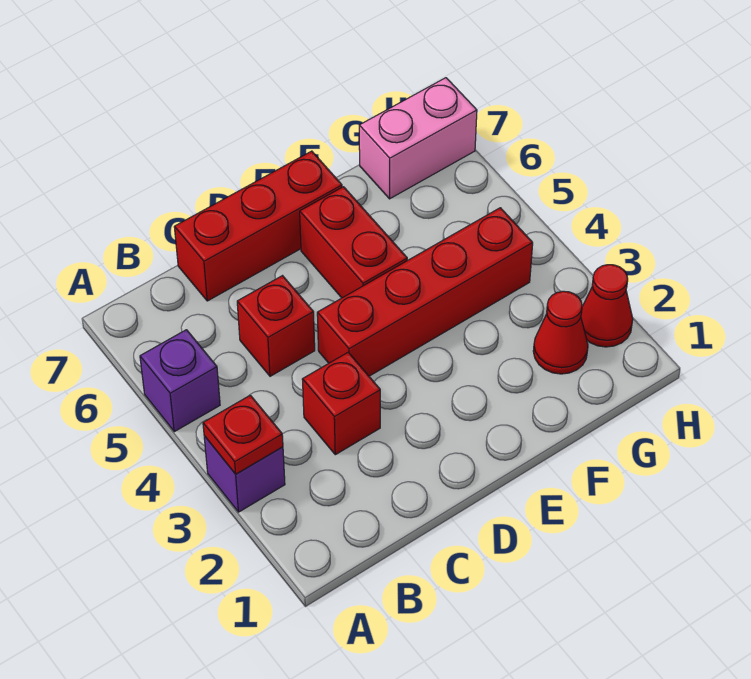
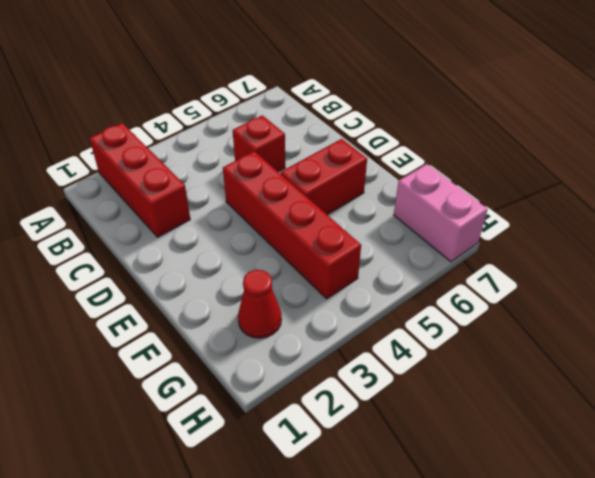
red brick A2:C2 level 1 -> red brick C7:E7 level 1
none -> purple brick A3 level 1
none -> purple brick A5 level 1

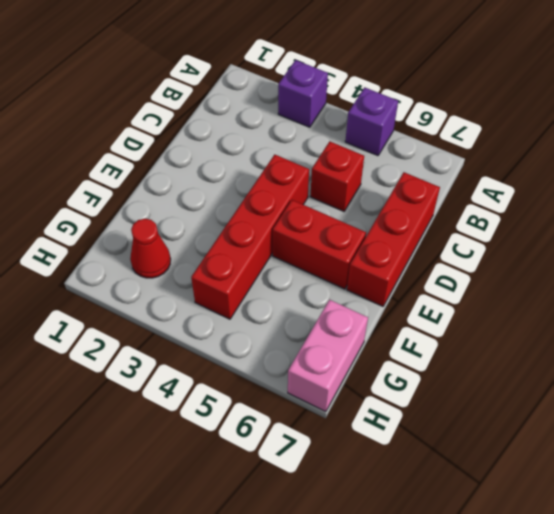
none -> red brick C3 level 1
none -> red cone H2 level 1

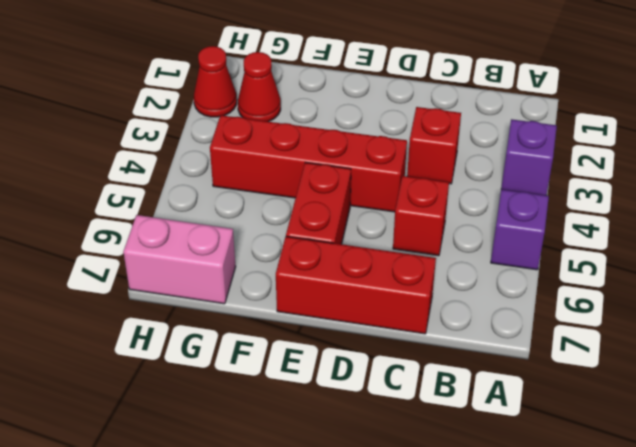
none -> red plate A3 level 2

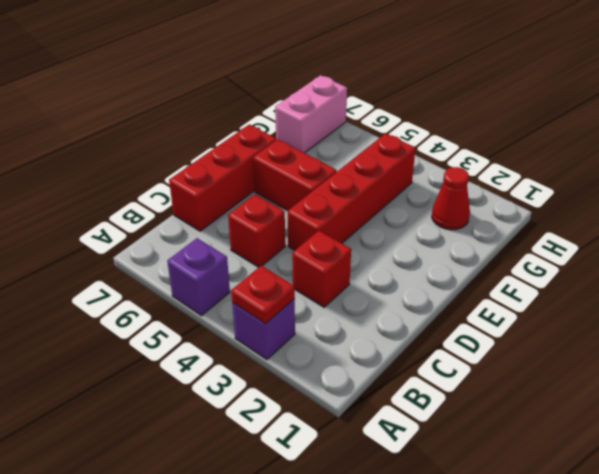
none -> red cone H2 level 1

